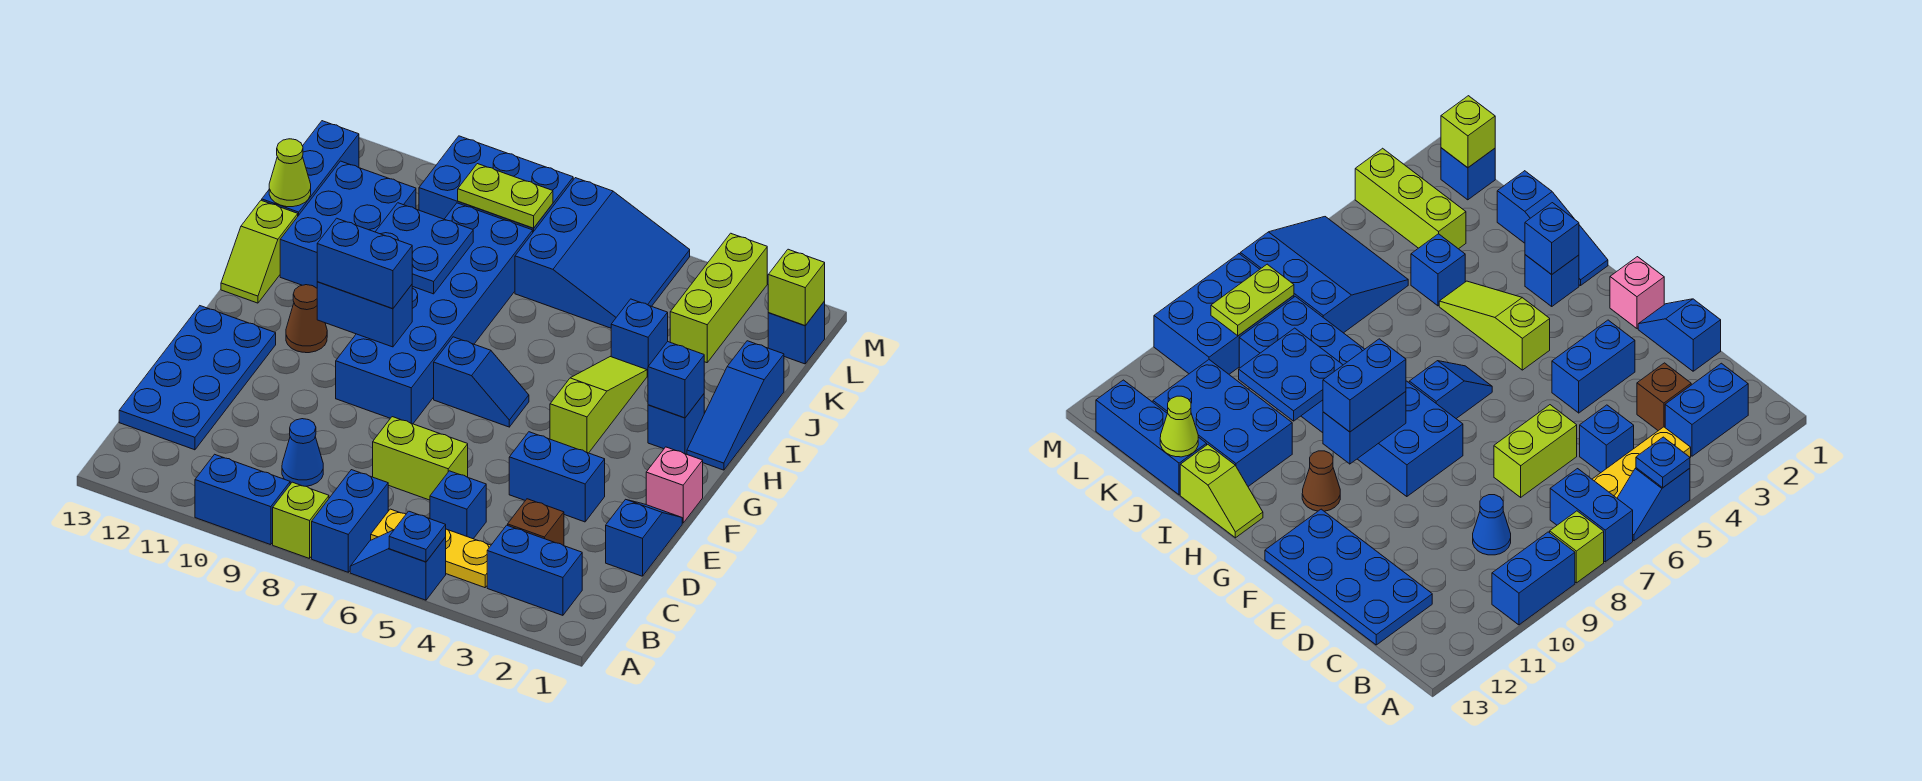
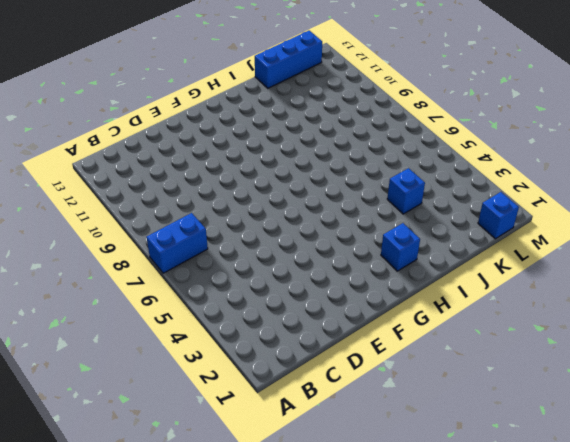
none -> blue slope A5:A6 level 1 top 5
none -> lime brick A8 level 1
none -> blue brick A9:A10 level 1
none -> blue brick B2:B3 level 1

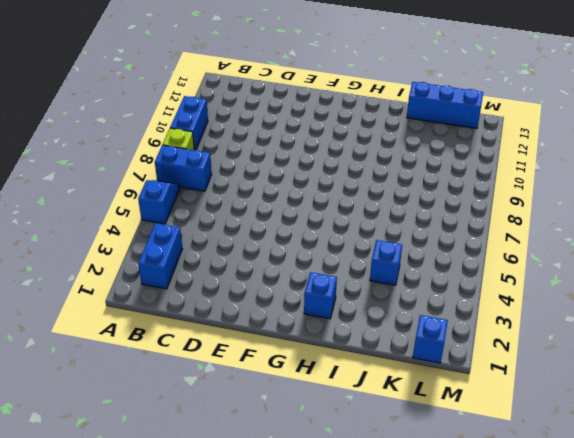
none -> yellow plate B4:B6 level 1
none -> brown brick C3 level 1
none -> blue brick C5 level 1
none -> blue cone C9 level 1

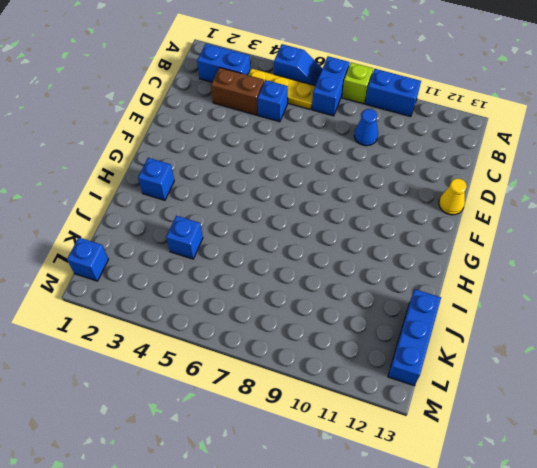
brown brick C3:C4 level 1 -> brown brick C3 level 1
yellow cone E13 level 1 -> blue plate C12:F13 level 1
none -> blue slope D1:E1 level 1 top D
none -> lime brick D6:D7 level 1
none -> blue brick E3:E4 level 1
none -> pink brick F1 level 1

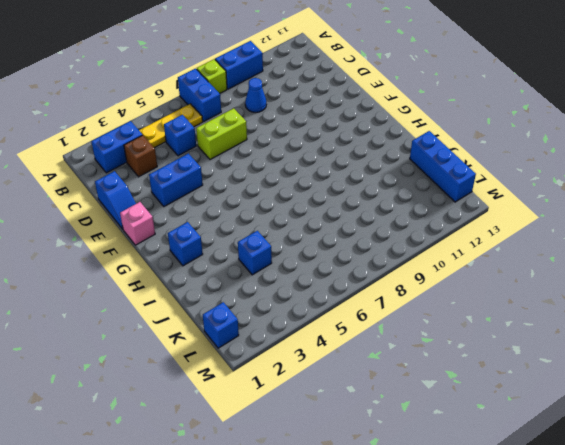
none -> blue slope A5:A6 level 1 top 5
none -> blue plate C12:F13 level 1
none -> blue brick F8:K9 level 1
none -> lime slope G4:I4 level 1 top G

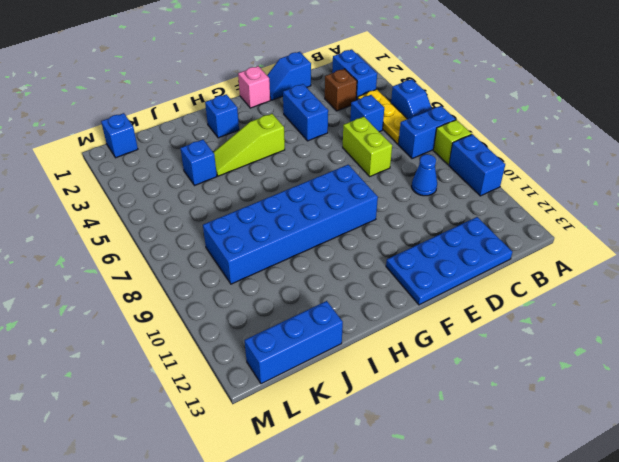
none -> blue slope G6:G7 level 1 top 7
none -> brown cone G11 level 1
none -> blue slope H1:J1 level 1 top J
none -> lime slope H13:I13 level 1 top I

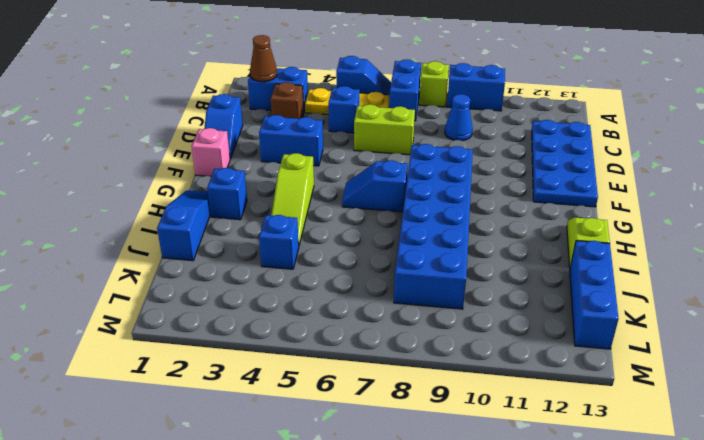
brown cone B2 level 2 -> brown cone G11 level 1
none -> blue brick I11:K12 level 1
none -> lime brick K3:M3 level 1
none -> blue slope K5:M7 level 1 top 7
none -> blue brick L1 level 1

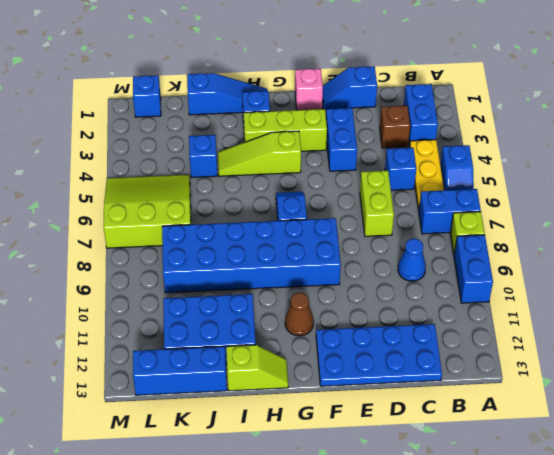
lime brick F3:H3 level 1 -> lime brick K3:M3 level 1
lime slope K5:M7 level 1 top 7 -> blue slope K5:M7 level 1 top 7
none -> blue brick L8:M10 level 1
none -> blue plate A5 level 2
none -> blue brick G9:G10 level 2
none -> blue brick H2 level 2

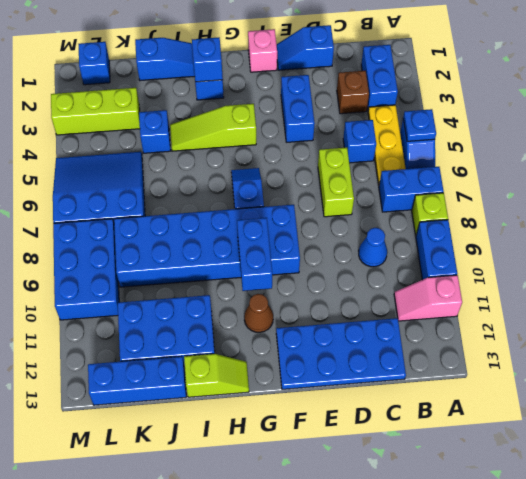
pink slope A11:B11 level 1 top A -> none
none -> blue plate I9:J10 level 2
none -> lime cone J13 level 2
none -> lime brick L1 level 2
none -> lime plate L8:L9 level 2

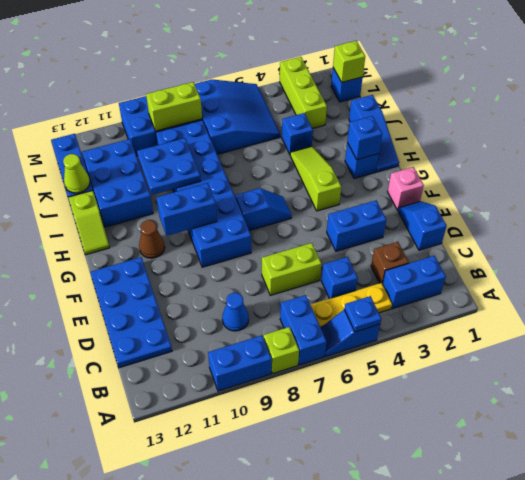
lime brick L8:L9 level 2 -> lime plate L8:L9 level 2
none -> blue brick G9:G10 level 3

